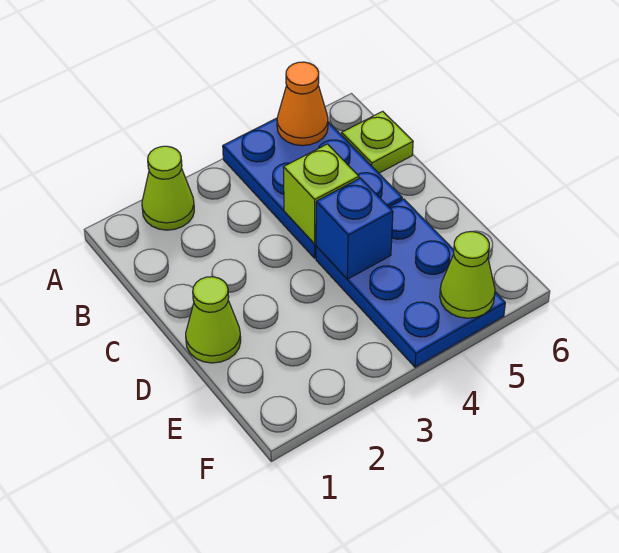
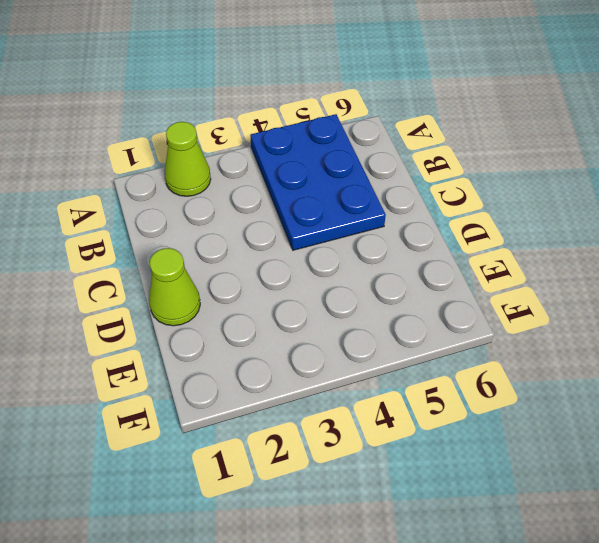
none -> lime plate B6 level 1
none -> blue plate D4:F5 level 1

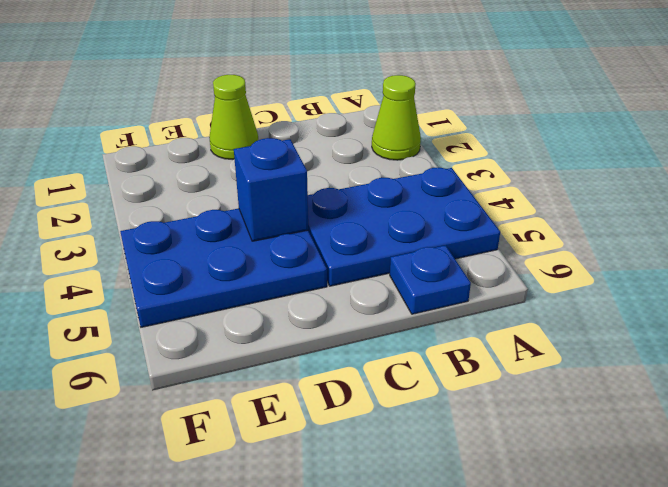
blue plate B6 level 1 -> lime plate B6 level 1
none -> orange cone A5 level 2
none -> lime brick C4 level 2

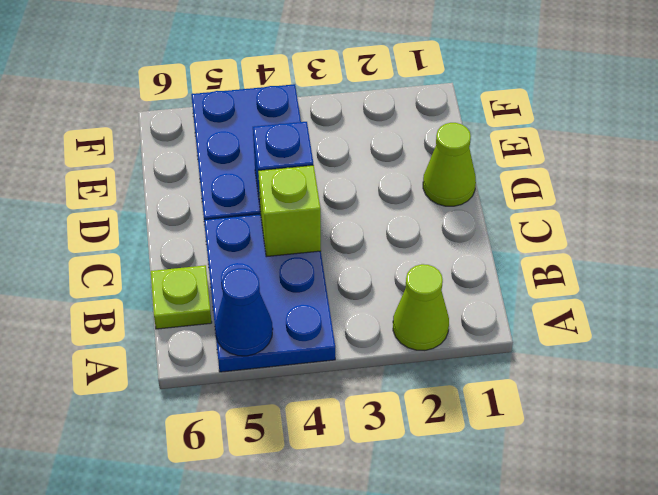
blue cone A5 level 2 -> orange cone A5 level 2
none -> lime cone F5 level 2

